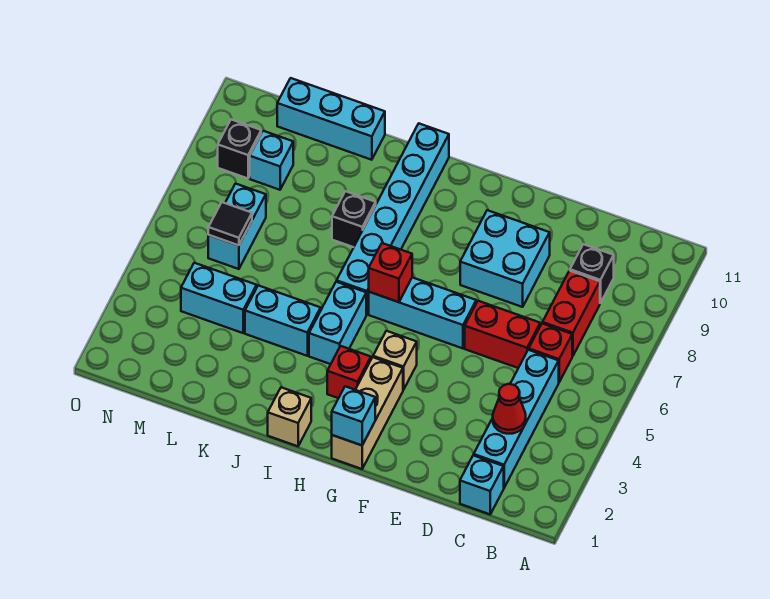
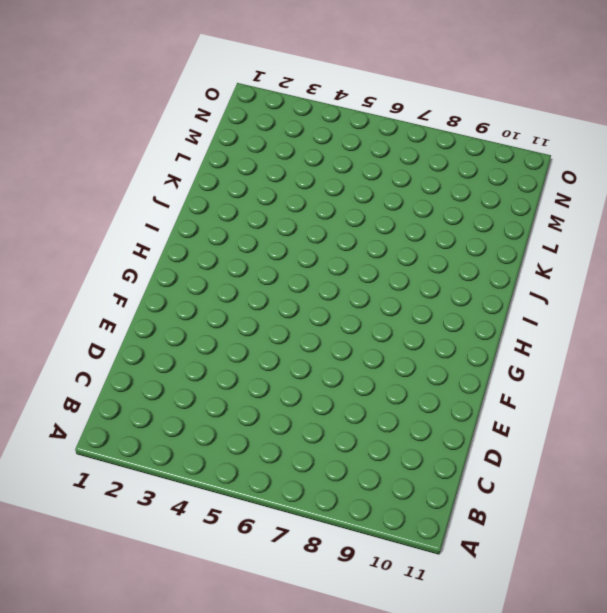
none -> cyan brick C1 level 1
none -> cyan brick C2:C5 level 1
none -> red brick C6 level 1

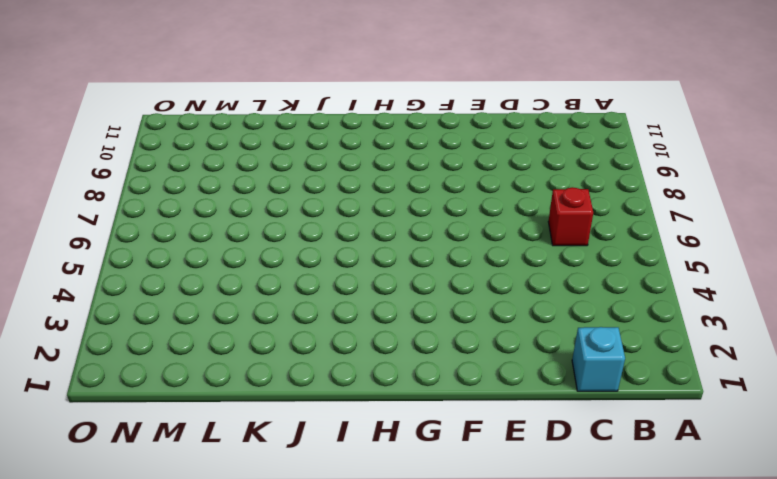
none -> cyan brick C2:C5 level 1
none -> red brick C7:C8 level 1
none -> black brick C9 level 1

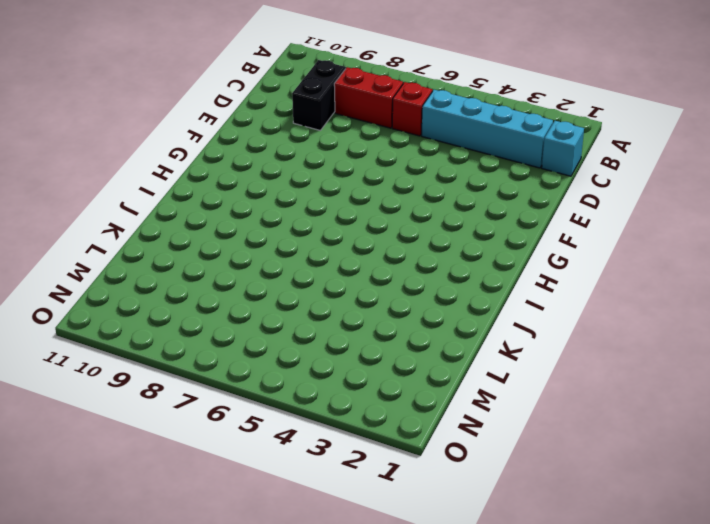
black brick C9:D9 level 1 -> black brick C9 level 1
none -> red brick D6:E6 level 1
none -> cyan brick E8:F9 level 1
none -> cyan brick F6:H6 level 1

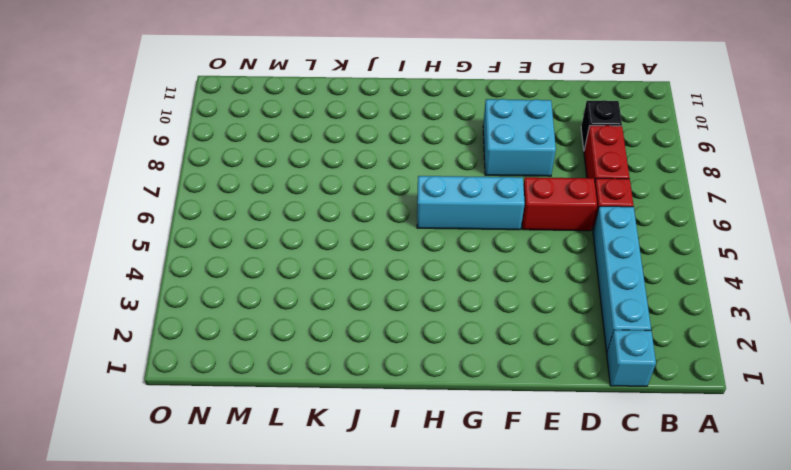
none -> tan brick G1:G3 level 1
none -> tan brick G4 level 1
none -> red brick H3 level 1

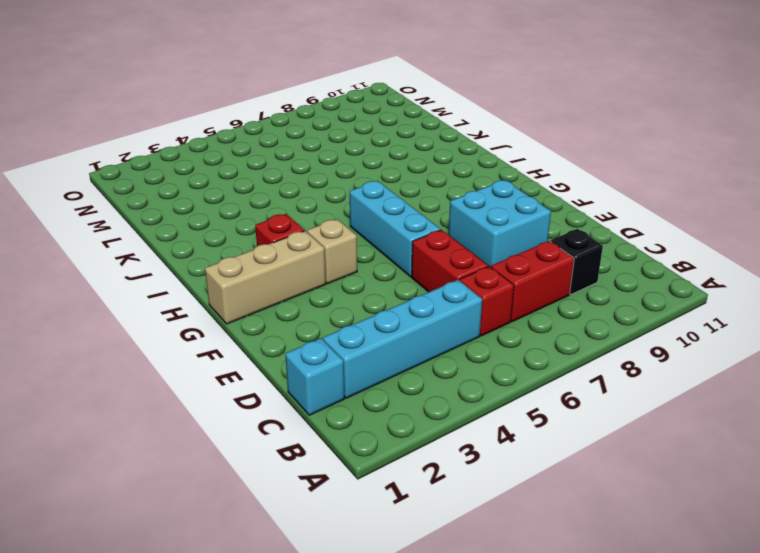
none -> tan brick I1 level 1
none -> cyan brick I4:I5 level 1
none -> cyan brick I6:I11 level 1

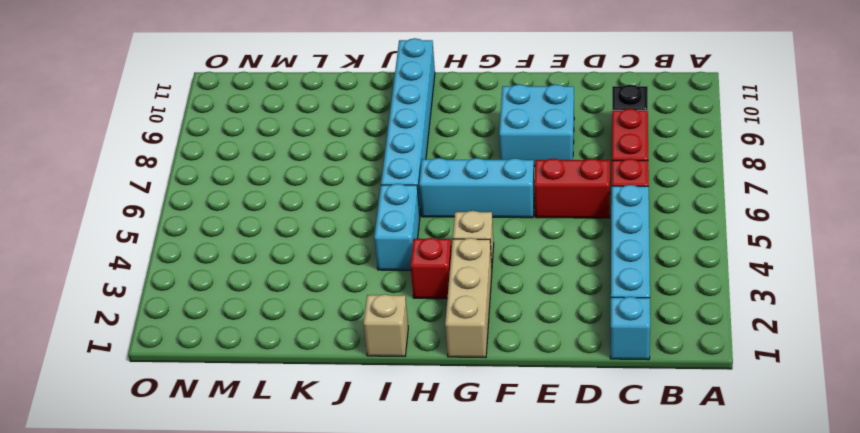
none -> cyan brick J4:K4 level 1
none -> black brick J8 level 1
none -> cyan brick K11:M11 level 1

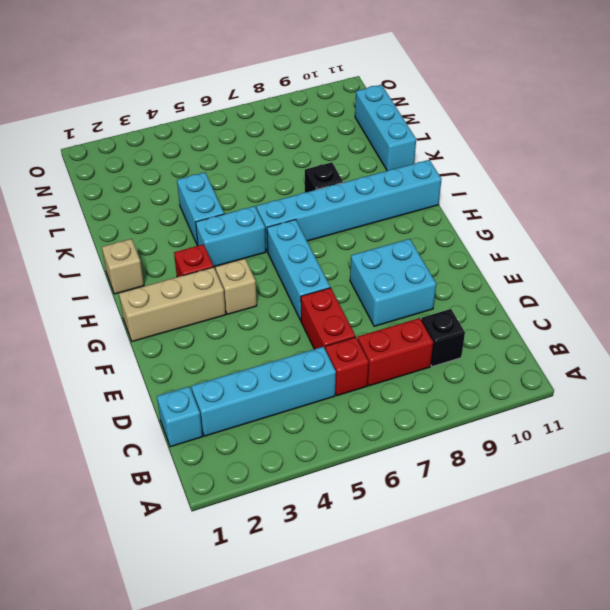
none -> cyan brick L4:M4 level 1
none -> cyan brick M6:M7 level 1
none -> cyan brick M9 level 1

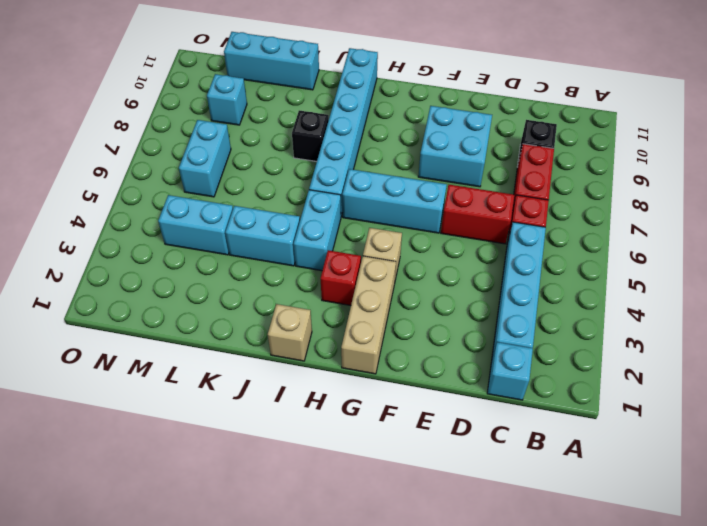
none -> black brick N9 level 1
none -> red cone C3 level 2
none -> cyan brick G1 level 2

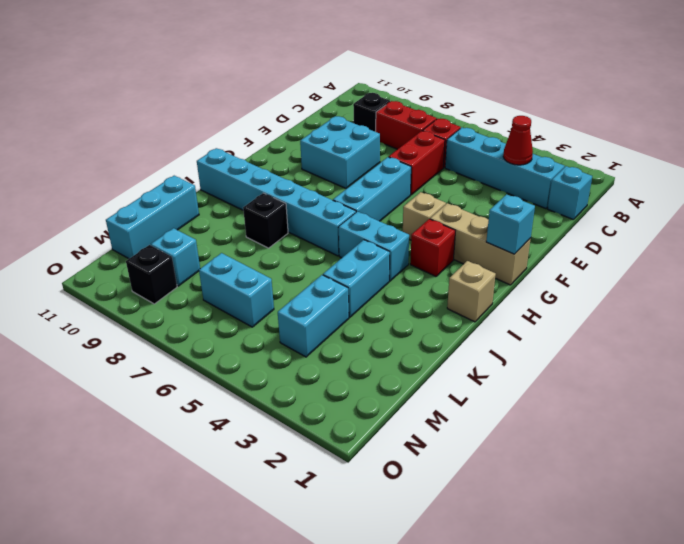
none -> red brick H6 level 2
none -> black tile M6 level 2

